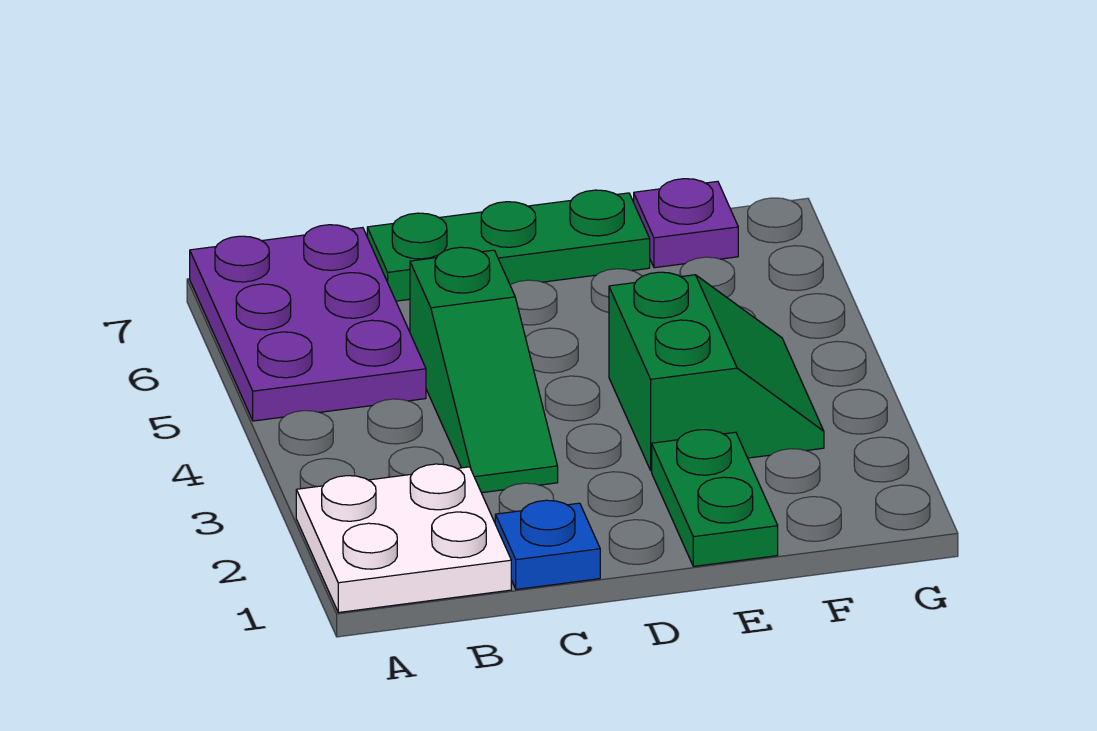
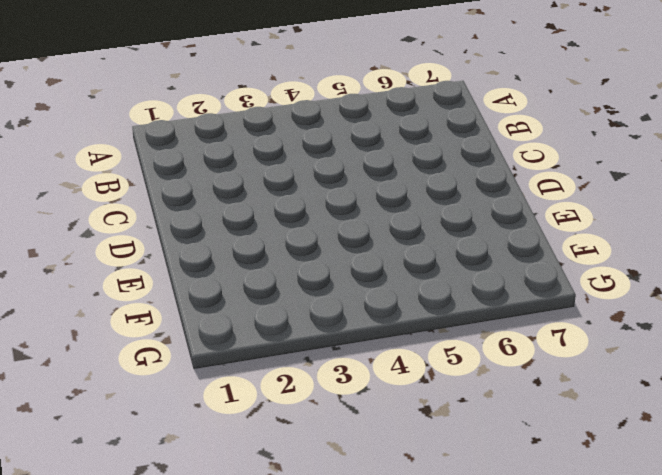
none -> white plate A1:B2 level 1
none -> purple plate A5:B7 level 1

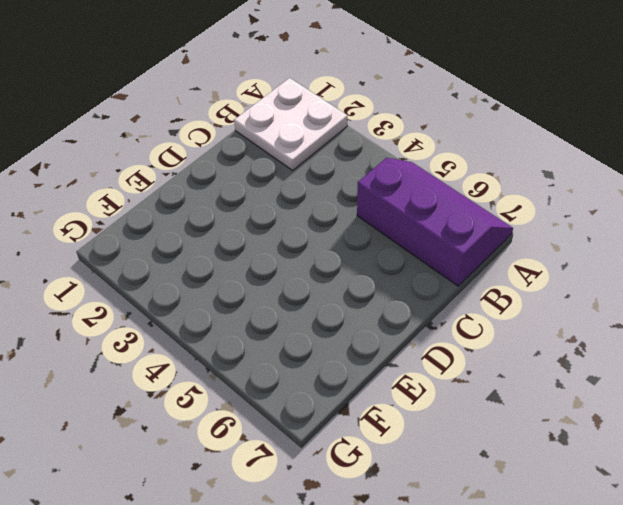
purple slope A5:B7 level 1 top B -> purple plate A5:B7 level 1
none -> blue plate C1 level 1
none -> green slope C3:C5 level 1 top 5

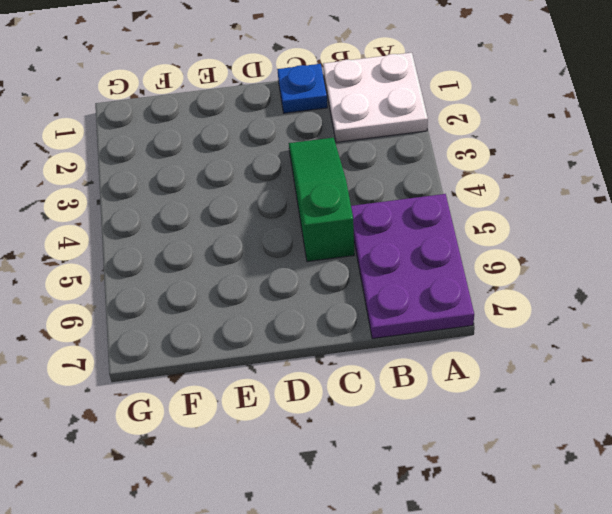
none -> green plate C7:E7 level 1
none -> green plate E1:E2 level 1

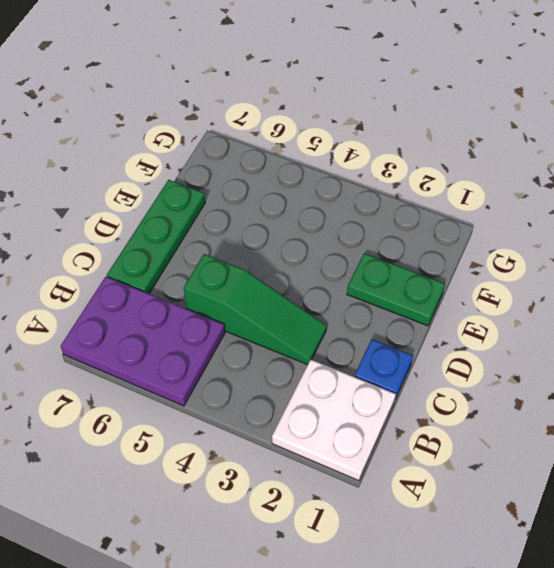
none -> green slope E3:F4 level 1 top E
none -> purple plate F7 level 1

